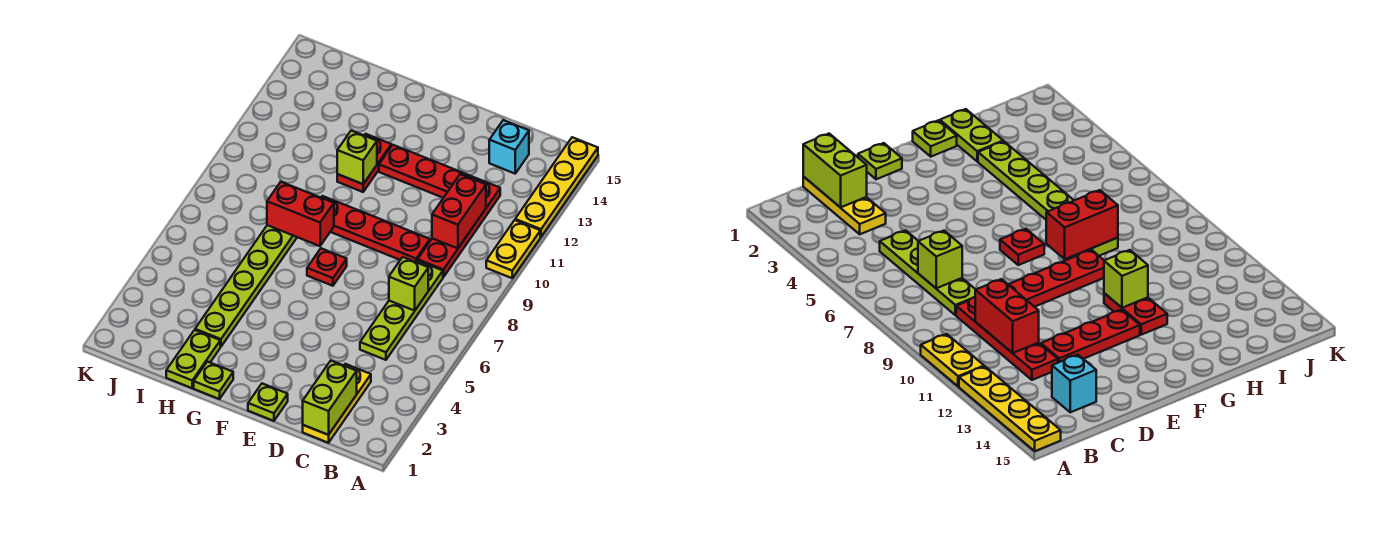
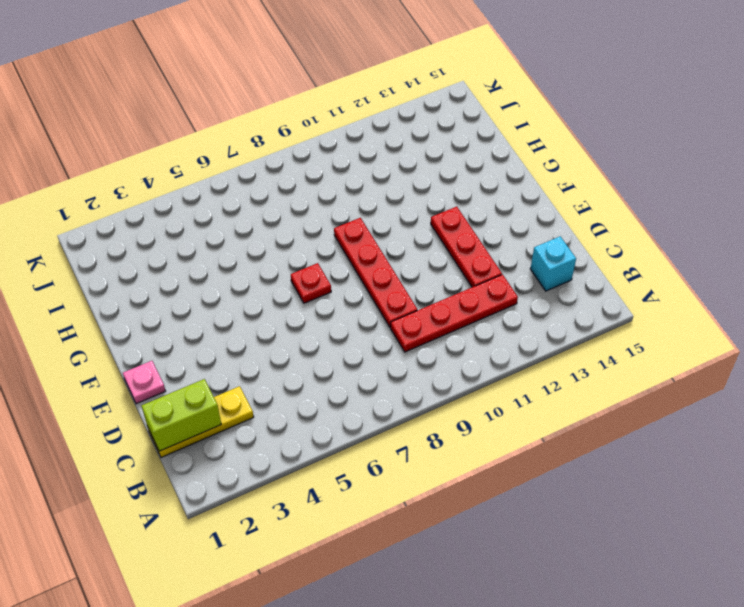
pink plate E1 level 1 -> lime plate E1 level 1
none -> yellow plate A10:A11 level 1
none -> yellow plate A12:A15 level 1
none -> lime plate C5:C8 level 1

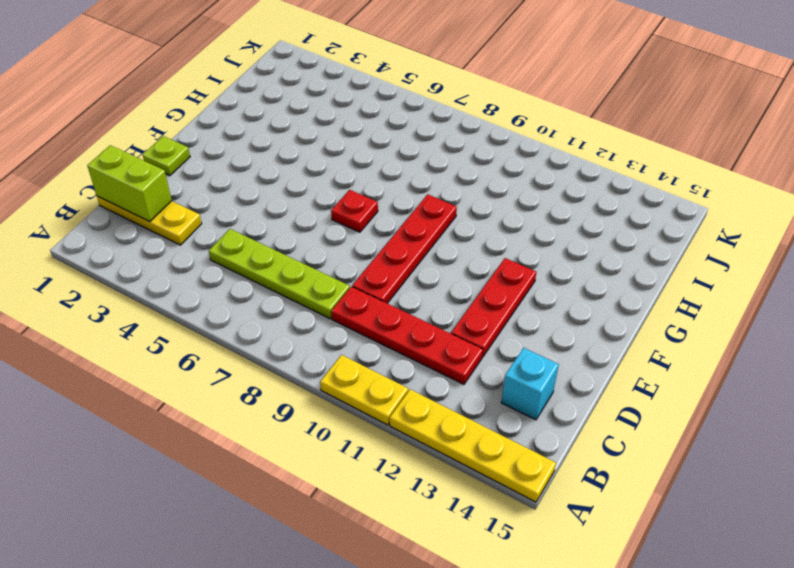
none -> lime plate G1 level 1
none -> red plate G11:G12 level 1
none -> lime plate H1:H2 level 1

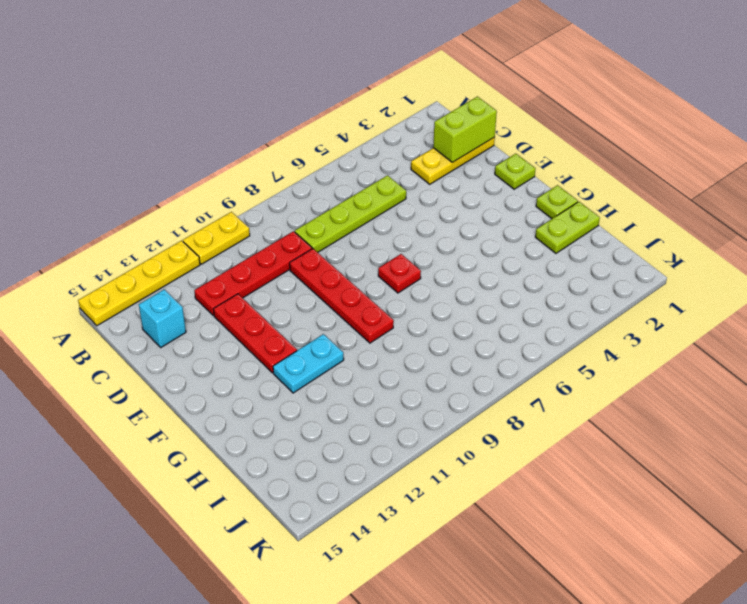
cyan plate G11:G12 level 1 -> red plate G11:G12 level 1
none -> lime plate H3:H8 level 1
none -> lime brick C7 level 2
none -> red brick C10:C11 level 2

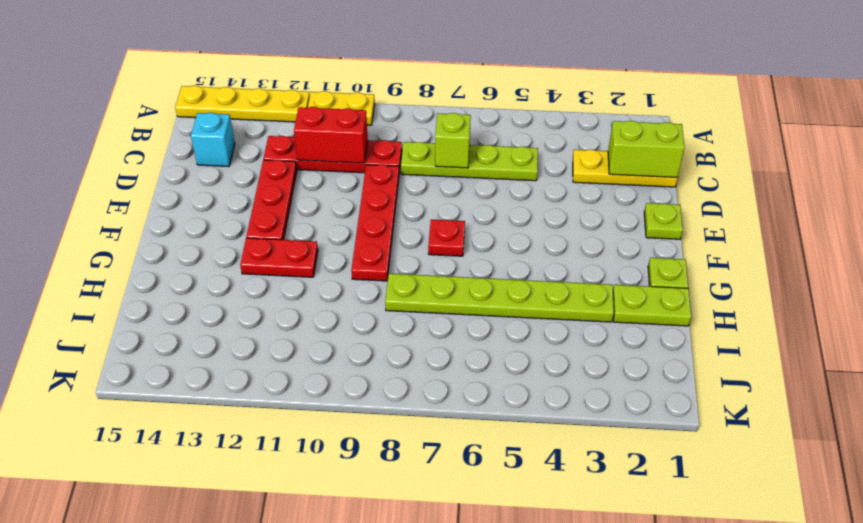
none -> red brick G8:H8 level 2
none -> lime brick G11 level 2

